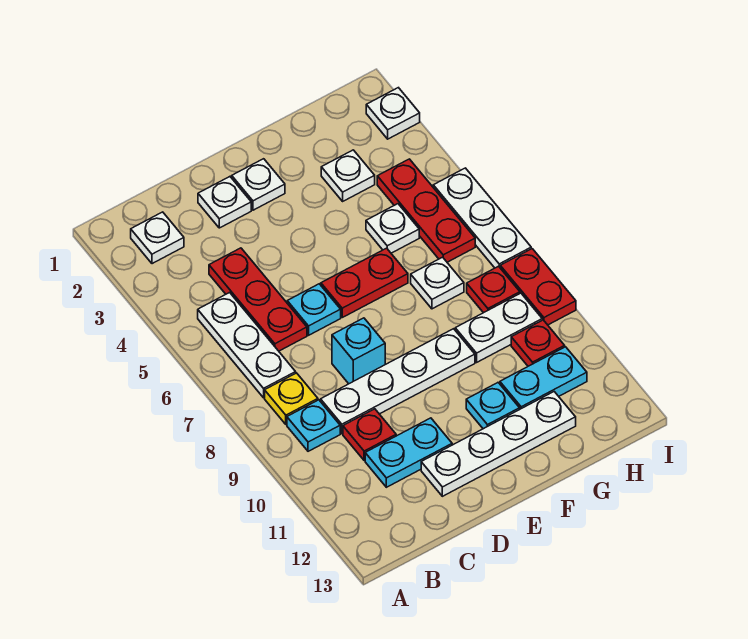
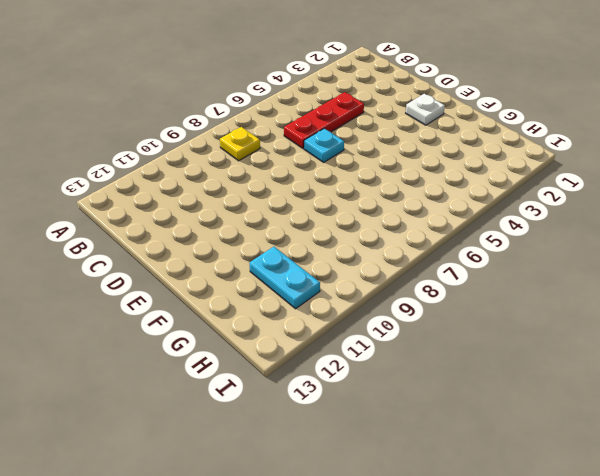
none -> white plate B2 level 1
none -> white plate B5:B7 level 1
none -> cyan plate B9 level 1

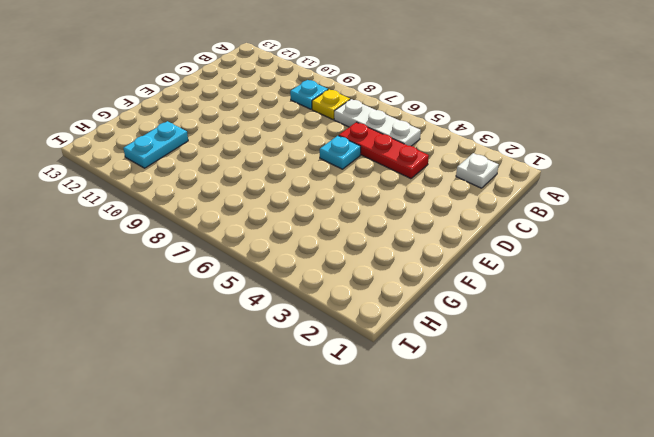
none -> white plate C9:F9 level 1
none -> red plate C10 level 1
none -> cyan plate C11:D11 level 1

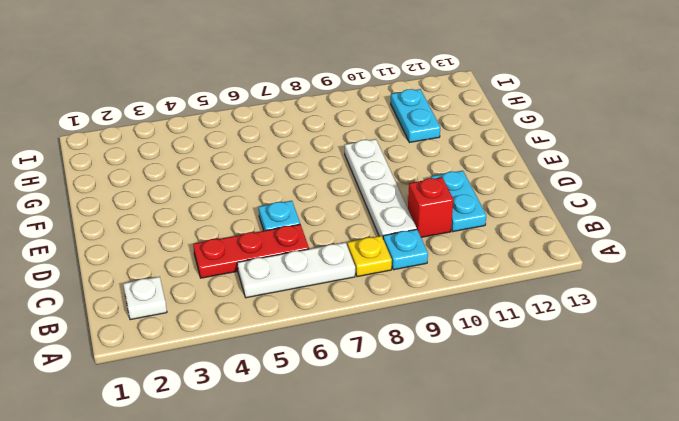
red brick C10 level 1 -> red plate C10 level 1
none -> white plate D2 level 1
none -> cyan brick D8 level 1
none -> white plate D12:G12 level 1

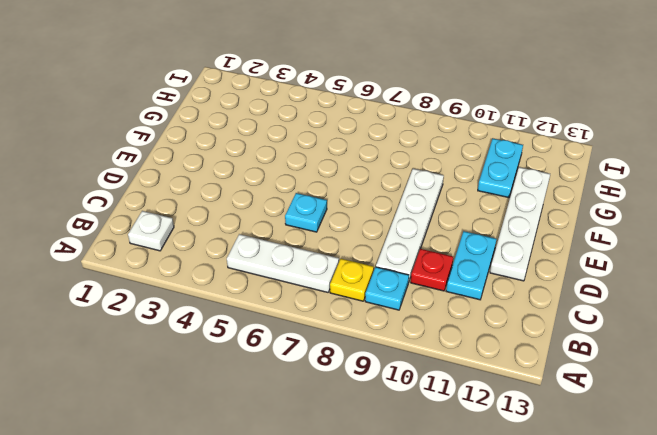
none -> red plate C4:C6 level 1
none -> white plate D2 level 1
none -> cyan brick D8 level 1

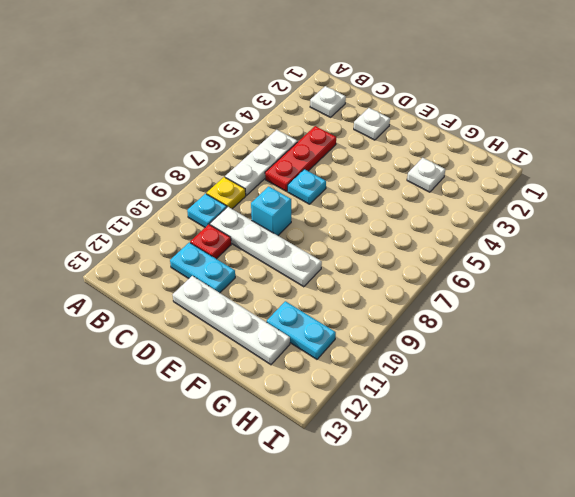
none -> white plate E2 level 1
none -> red plate E6:F6 level 1
none -> cyan plate F11 level 1

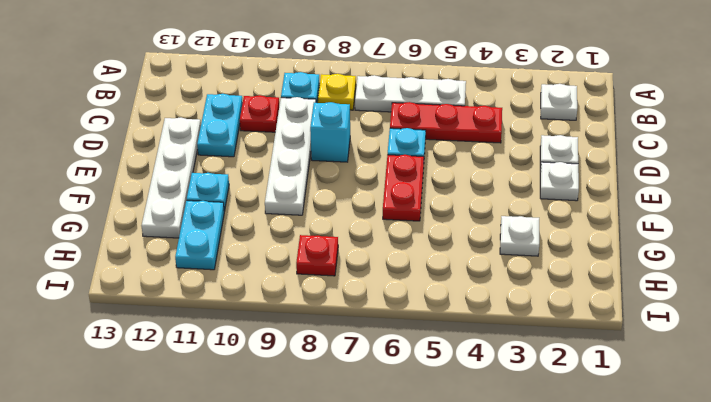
none -> white plate G5 level 1
none -> white plate G7 level 1
none -> white plate G9:H9 level 1

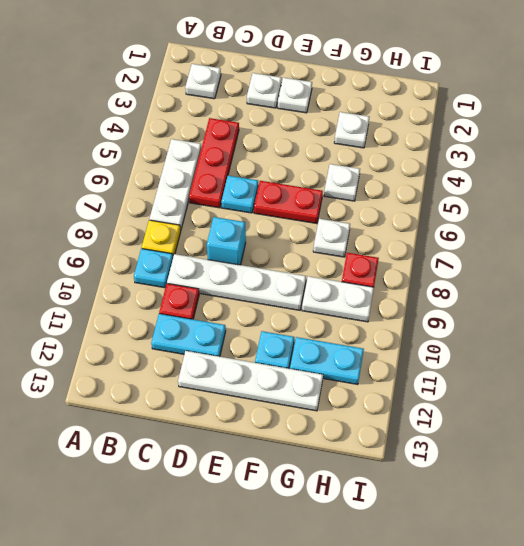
none -> red plate H4:H6 level 1
none -> red plate H10 level 1
none -> white plate I2 level 1

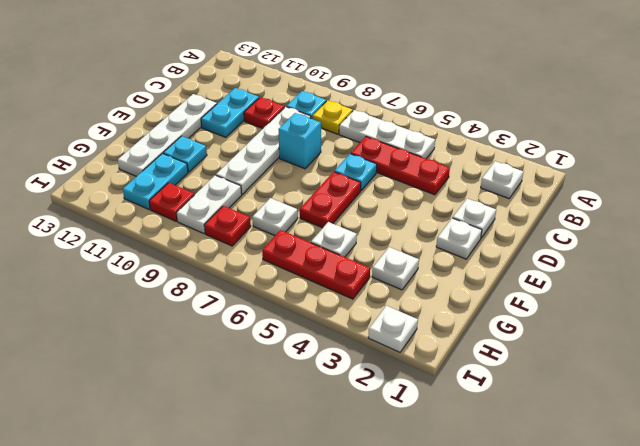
none -> white plate I5:I7 level 1
none -> red plate I8:I9 level 1

